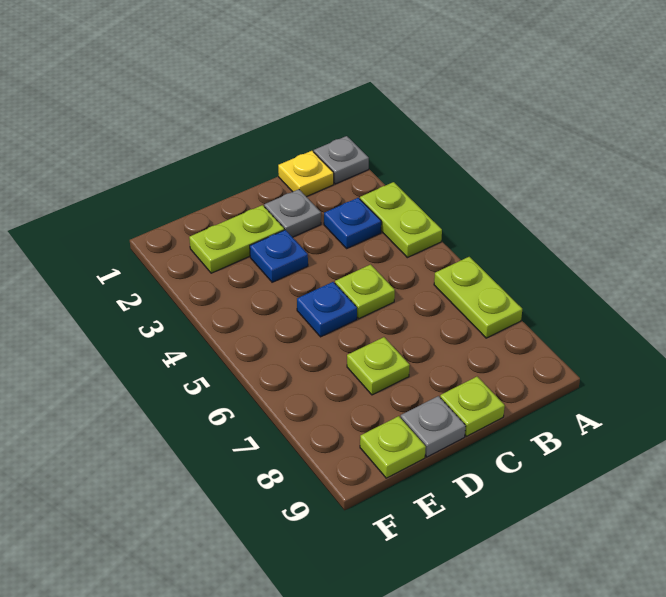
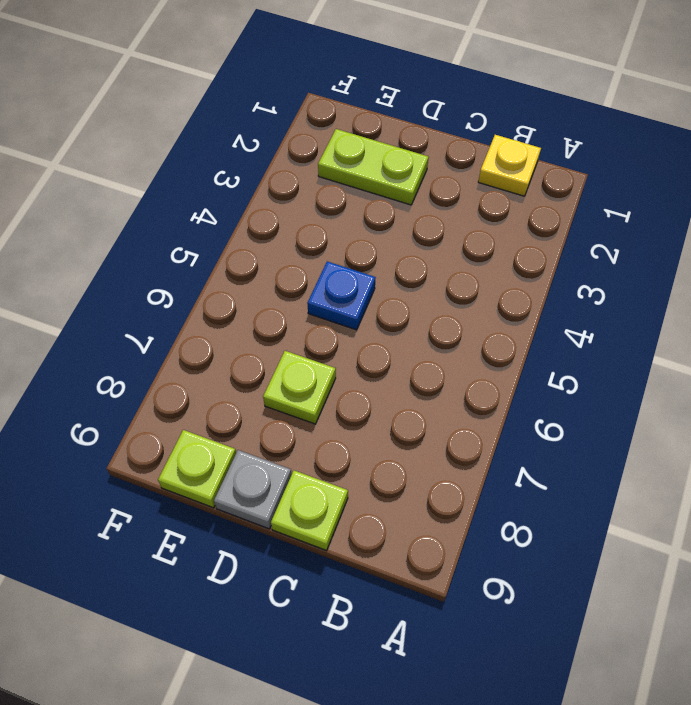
none -> grey plate A1 level 1
none -> lime plate A3:A4 level 1
none -> lime plate A6:A7 level 1

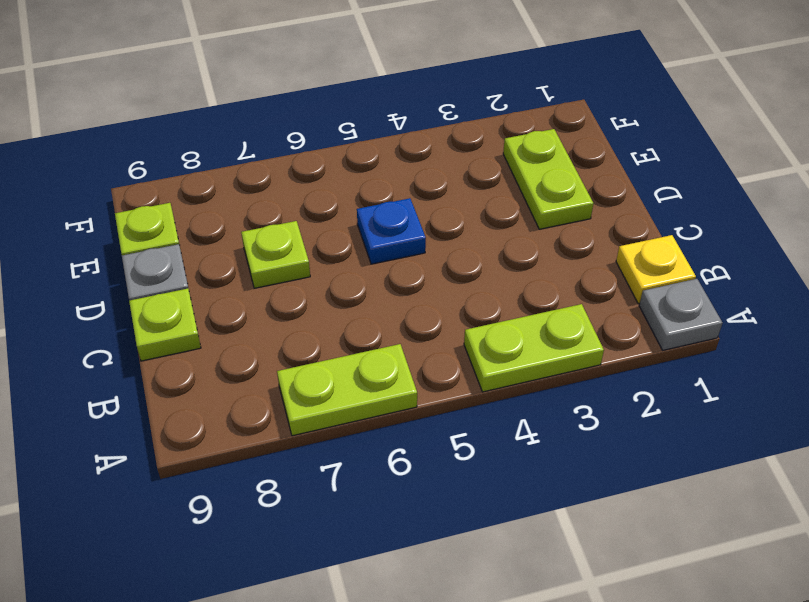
none -> blue plate B3 level 1
none -> grey plate C2 level 1
none -> lime plate C5 level 1

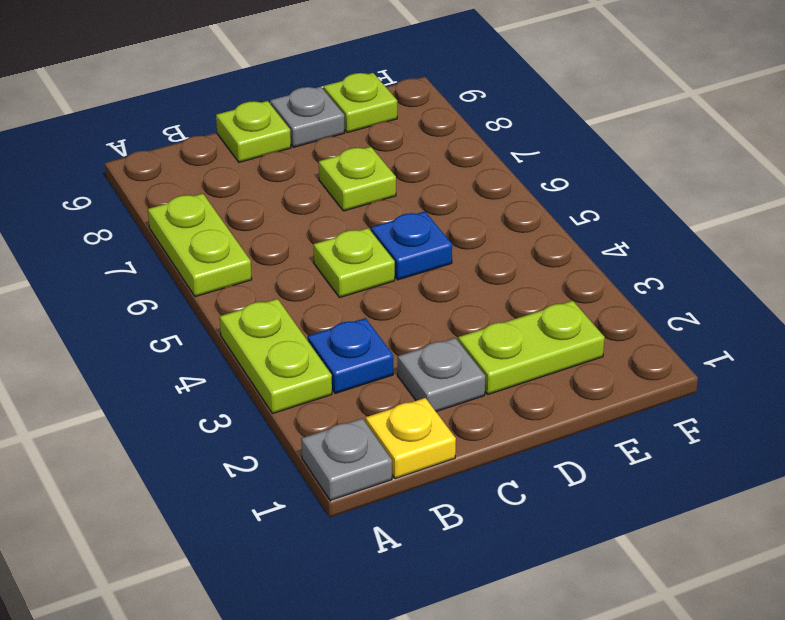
none -> blue plate D3 level 1

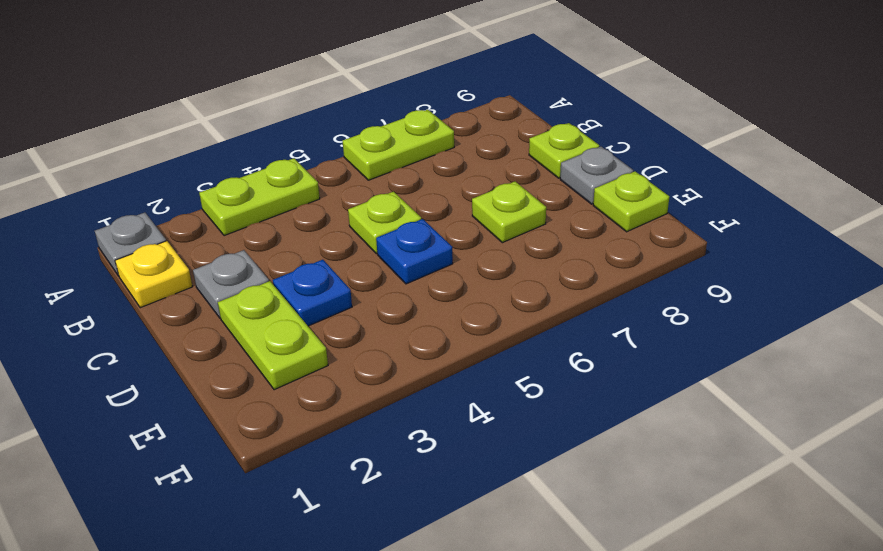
none -> blue plate B3 level 1

